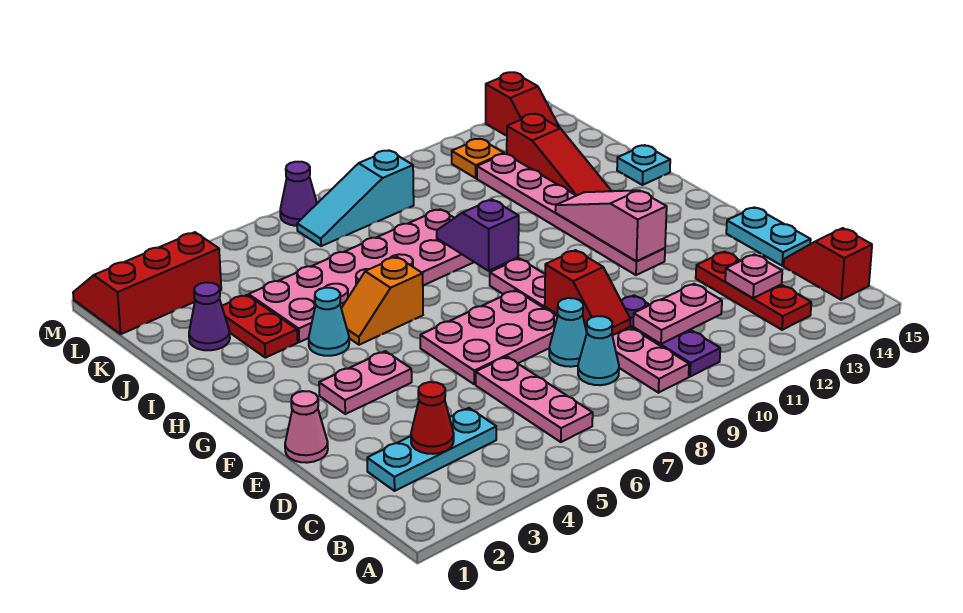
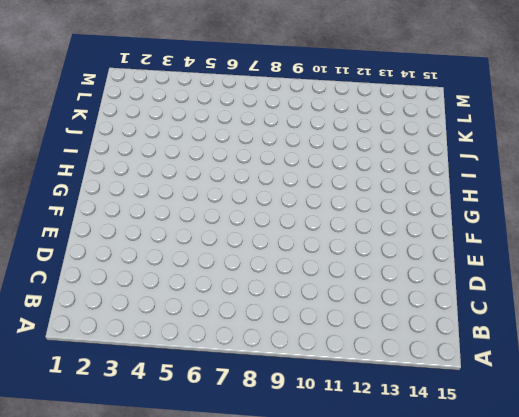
none -> pink plate B6:D6 level 1
none -> pink plate B9:G9 level 1
none -> purple plate B10:D10 level 1
none -> red plate B13:D13 level 1

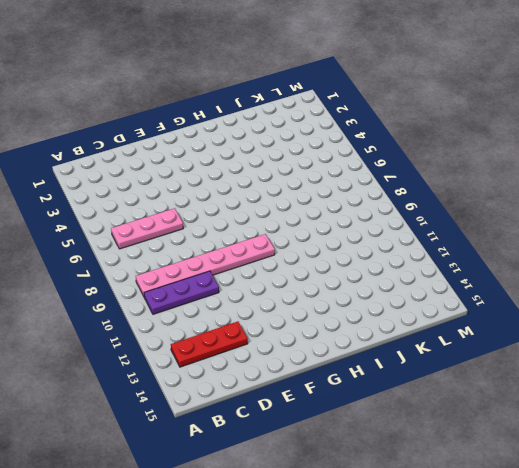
none -> red slope B15:C15 level 1 top B
none -> cyan plate C2:C4 level 1
none -> cyan cone C8 level 1
none -> cyan cone D8 level 1

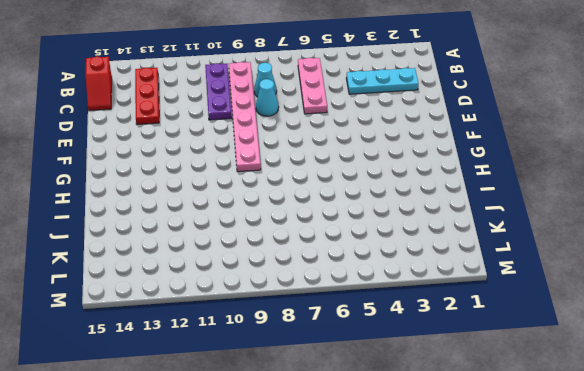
none -> cyan plate D15:E15 level 1
none -> pink cone E1 level 1
none -> pink plate E6:F8 level 1
none -> pink plate F3:F4 level 1

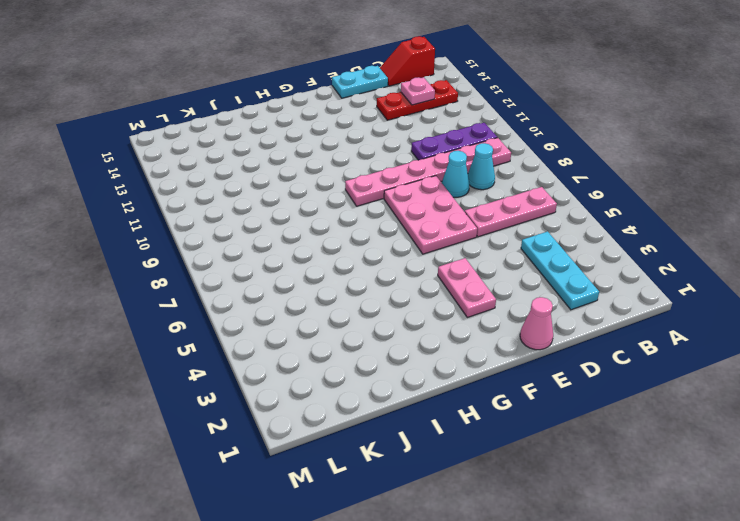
none -> pink plate F12:K12 level 1
none -> cyan cone H4 level 1
none -> orange slope H5:H6 level 1 top 6
none -> red plate I3:J3 level 1

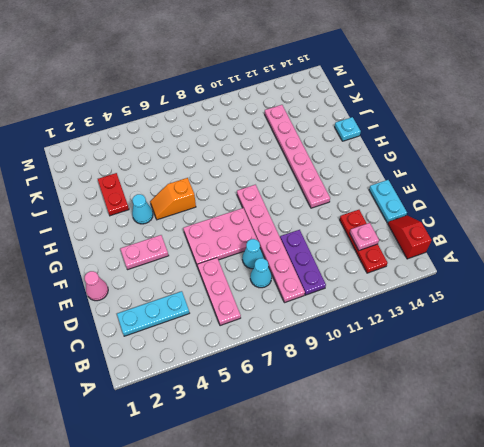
none -> pink plate I4:J9 level 1
none -> red slope I13:K13 level 1 top K
none -> purple cone J2 level 1
none -> red slope L1:M3 level 1 top L

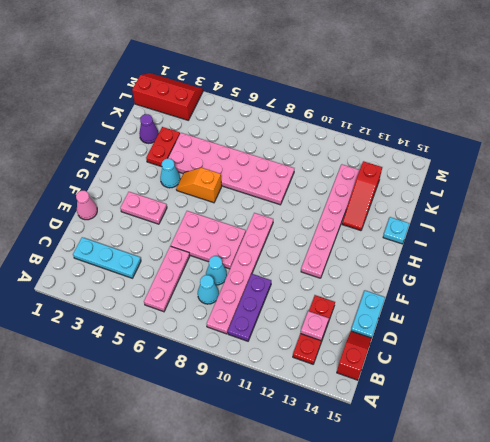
none -> cyan slope L7:L9 level 1 top 9
none -> orange plate L12 level 1
none -> red slope L14:M14 level 1 top M
none -> purple cone M7 level 1

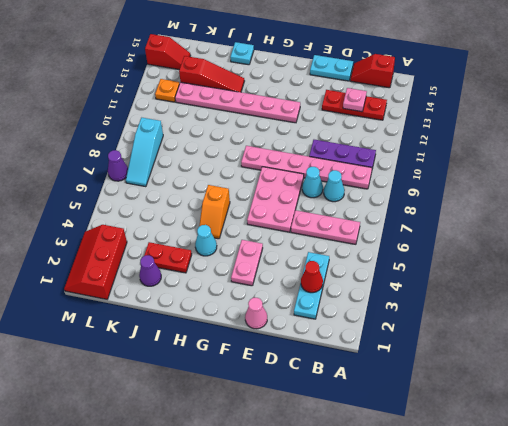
none -> pink plate I4:J9 level 1
none -> pink plate C10:C11 level 2
none -> red slope D9:E9 level 2 top E
none -> pink slope F12:H12 level 2 top F

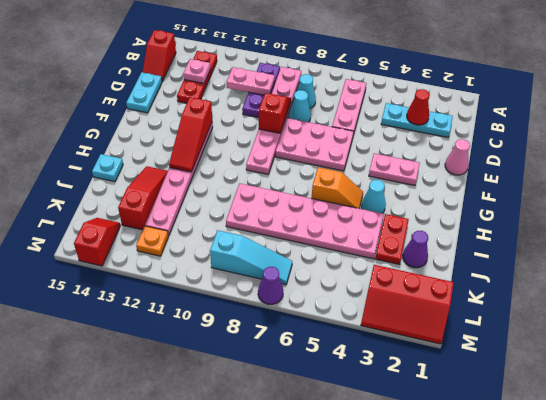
red slope F12:H12 level 2 top F -> pink slope F12:H12 level 2 top F
none -> purple slope H9:I9 level 2 top H

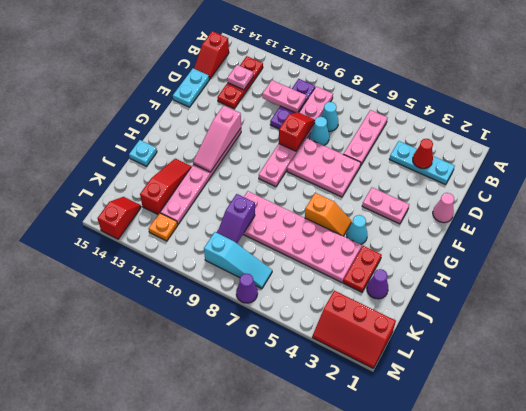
purple slope J9:K9 level 2 top J -> purple slope H9:I9 level 2 top H

